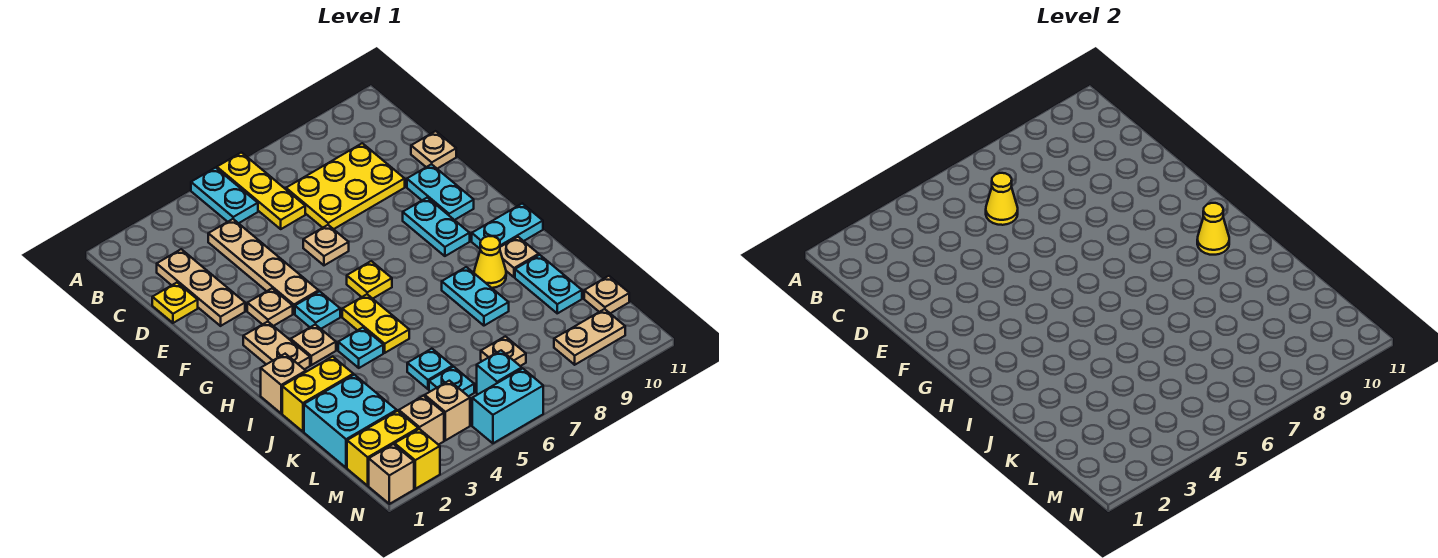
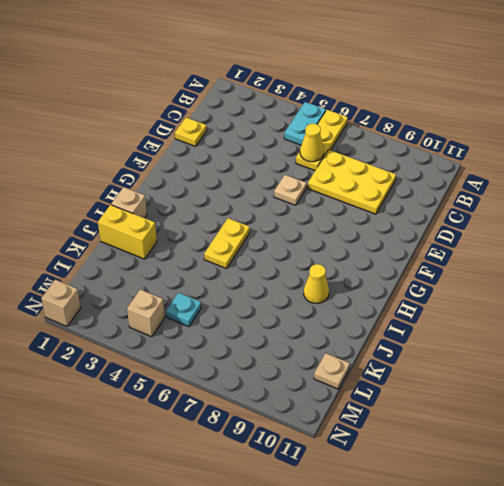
none -> tan plate C2:E2 level 1
none -> tan plate C4:F4 level 1
none -> tan plate D11 level 1
none -> cyan plate E10:F10 level 1

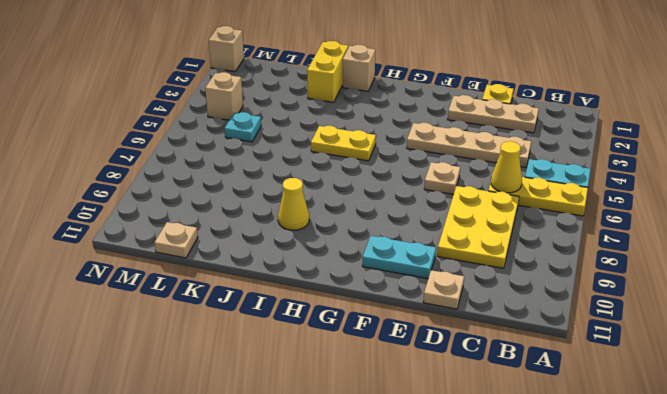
none -> tan plate F3 level 1
none -> cyan plate F9:G9 level 1
none -> tan plate G2:H2 level 1
none -> cyan plate G4 level 1

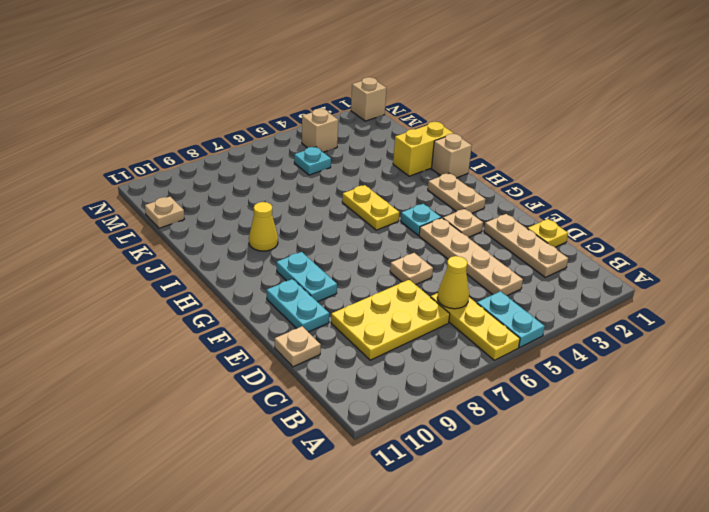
none -> yellow plate G6 level 1
none -> tan plate H3 level 1
none -> cyan plate H10:H11 level 1
none -> cyan plate I4 level 1

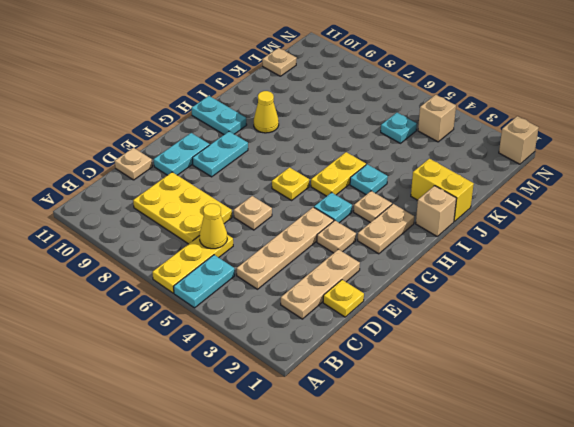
none -> cyan plate I8:J8 level 1
none -> tan plate I10 level 1
none -> cyan plate J10:K10 level 1
none -> cyan brick K1:L2 level 1

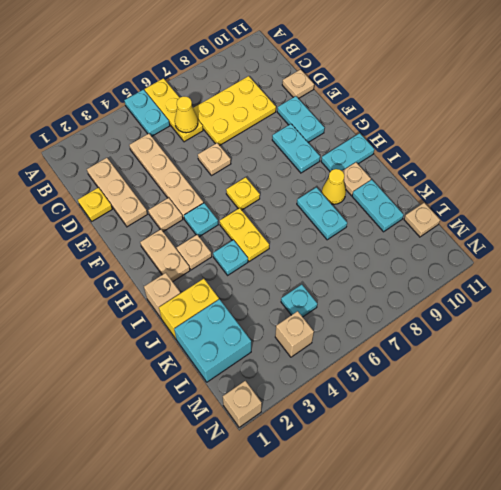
none -> cyan plate K5 level 1
none -> tan plate L7 level 1
none -> yellow brick M1:M2 level 1
none -> tan brick M3 level 1

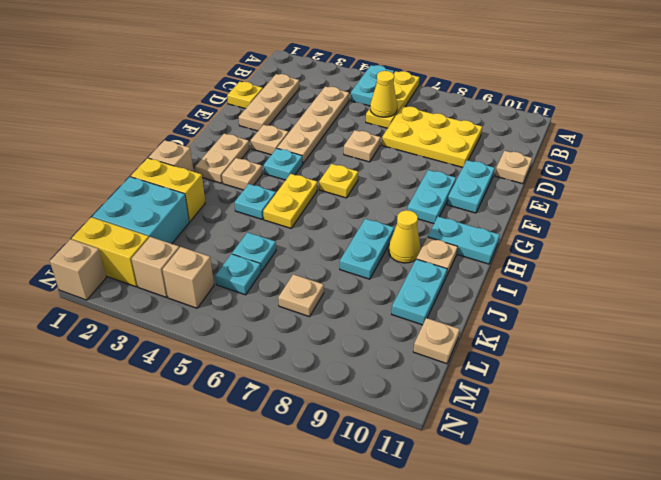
none -> cyan brick M6 level 1
none -> tan plate M9:M10 level 1
none -> yellow brick N2 level 1
none -> cyan brick N5:N6 level 1

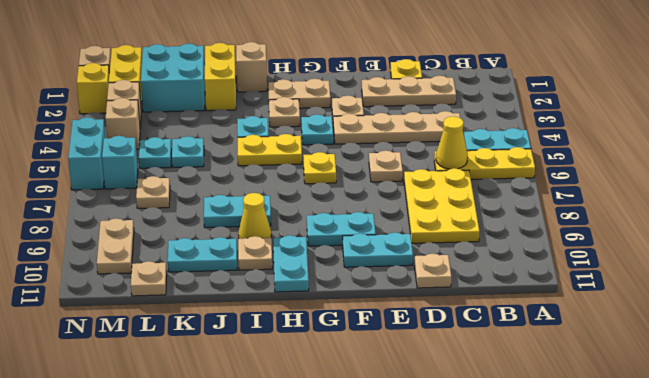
none -> yellow cone H10 level 2

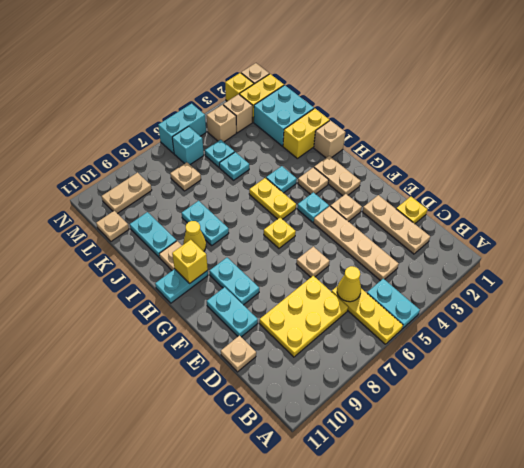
yellow brick H10 level 2 -> yellow cone H10 level 2

